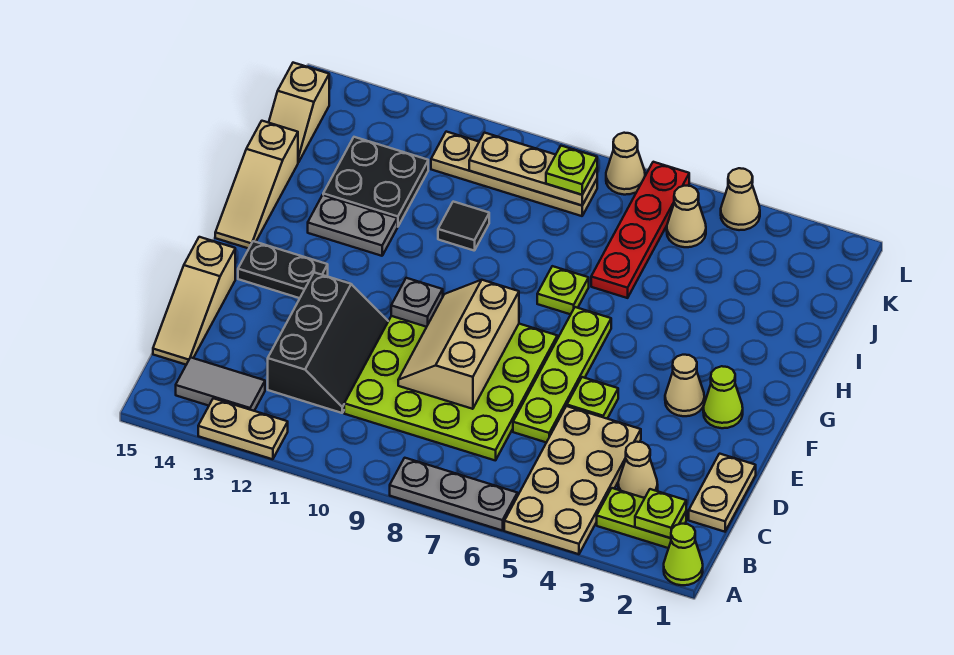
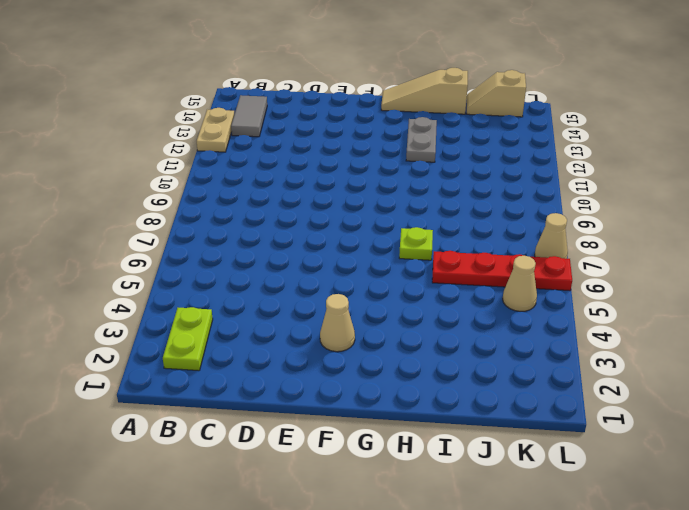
none -> lime cone A1 level 1
none -> tan plate A4:D5 level 1
none -> grey plate A6:A8 level 1
none -> tan plate C1:D1 level 1

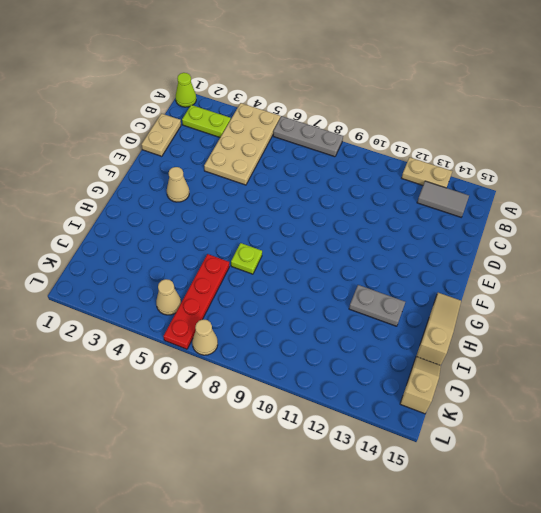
none -> tan cone C3 level 1
none -> lime plate C7:F10 level 1
none -> black slope C11:E12 level 1 top 12
none -> tan slope C15:E15 level 1 top E

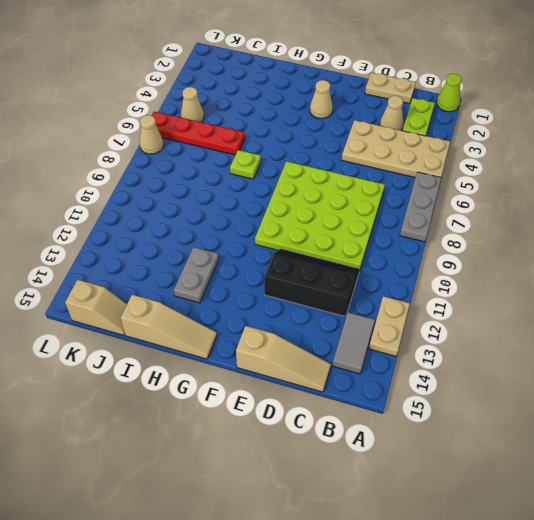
none -> lime plate D6:G6 level 1
none -> lime plate E5 level 1
none -> lime cone F2 level 1
none -> black plate F13:F14 level 1

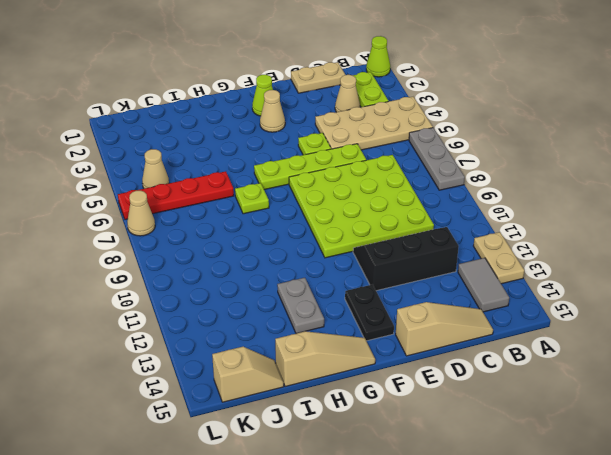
none -> black tile I10 level 1
none -> black plate I12:J13 level 1
none -> tan plate K8:K11 level 1
none -> tan cone L4 level 1

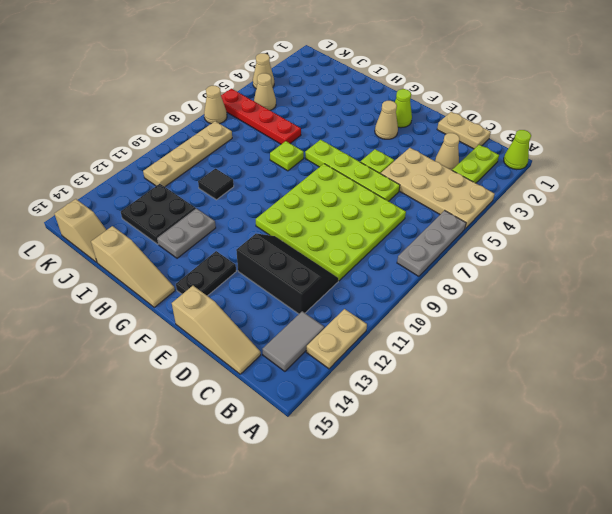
none -> lime plate B2 level 2
none -> tan slope D8:F9 level 2 top 8
none -> grey plate F10 level 2
none -> tan plate K8:K10 level 2

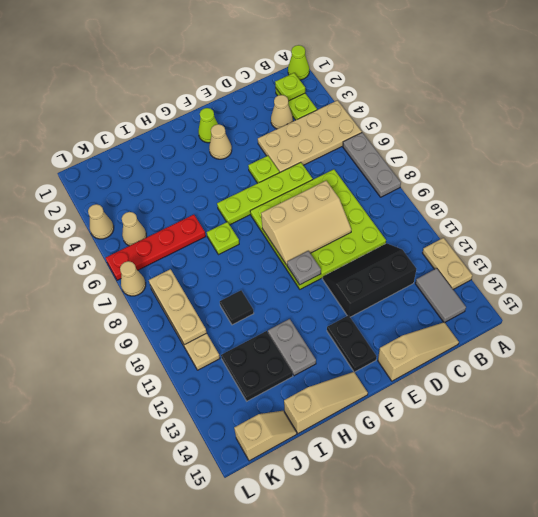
none -> tan plate C1:D1 level 1
none -> lime plate K8 level 3

